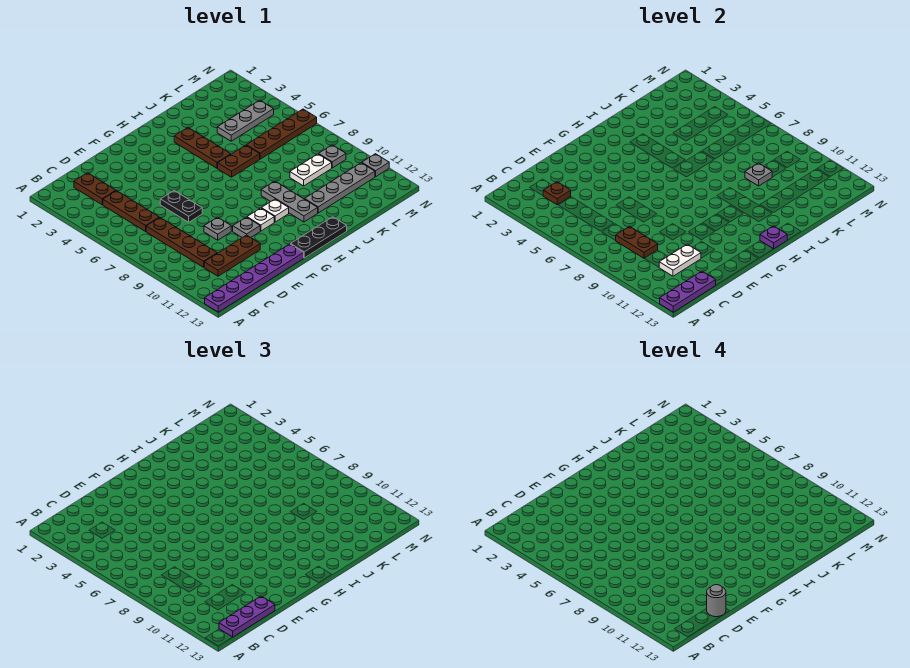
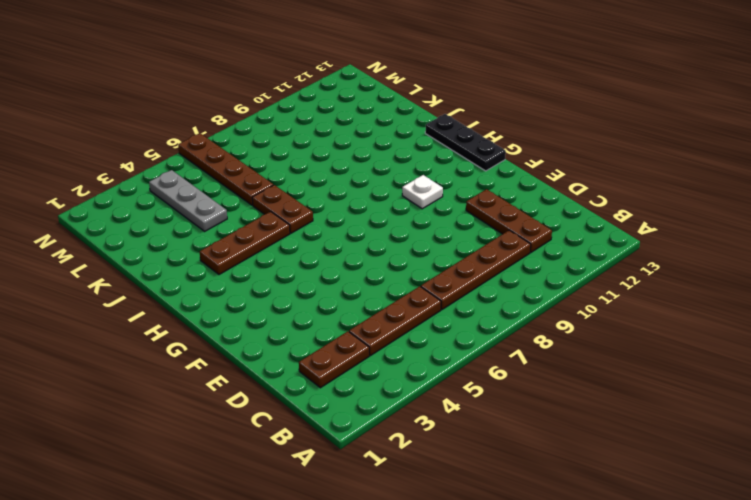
none -> purple plate A13:F13 level 1
none -> black plate E6:E7 level 1
none -> grey plate E9 level 1

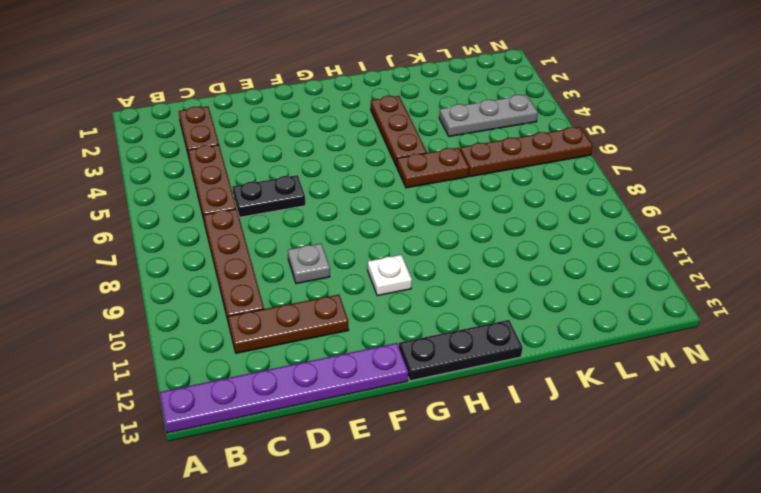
black plate D6:E6 level 1 -> black plate E6:E7 level 1
none -> grey plate F10 level 1
none -> white plate H10 level 1
none -> grey plate I9:I11 level 1

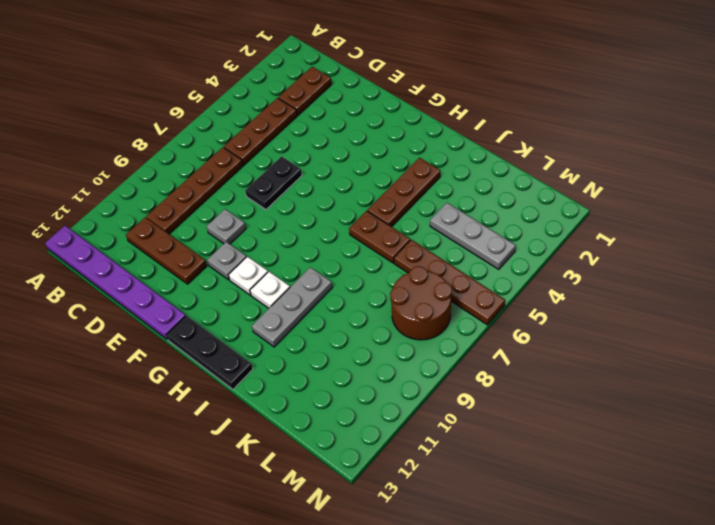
brown round brick L7:M8 level 1 -> none
none -> grey plate J11:M11 level 1
none -> white plate K9:L9 level 1
none -> grey plate M9 level 1

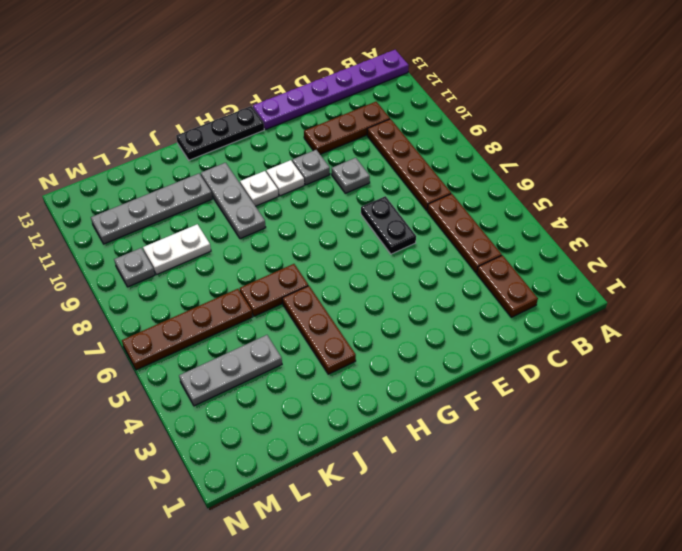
none -> grey plate N11 level 1
none -> purple plate A13:C13 level 2
none -> brown plate C3 level 2

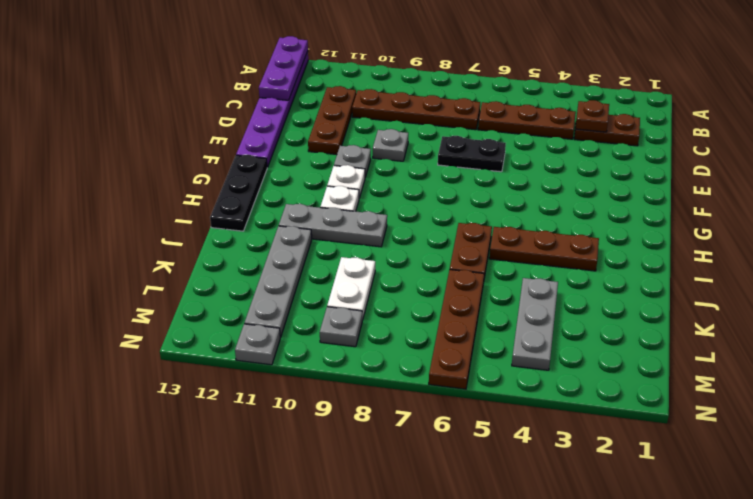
none -> brown plate C8:C9 level 2
none -> white plate C11:D11 level 2
none -> purple plate H13 level 2

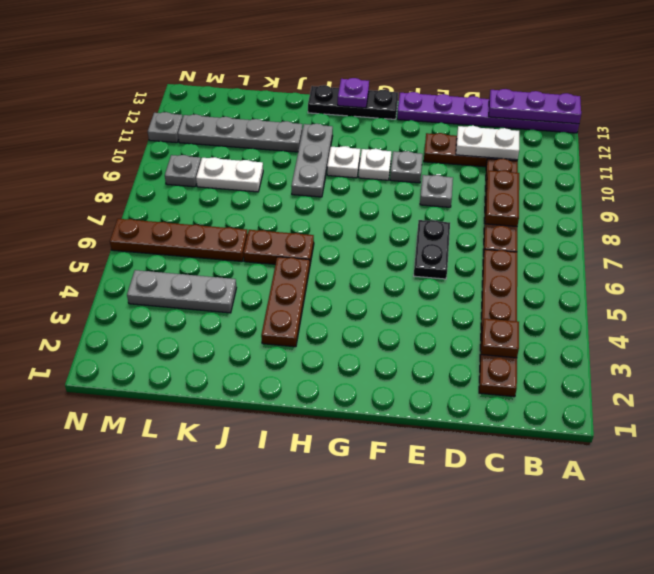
none -> grey plate K9 level 2
none -> purple plate B13:D13 level 3
none -> grey round brick D13 level 4

